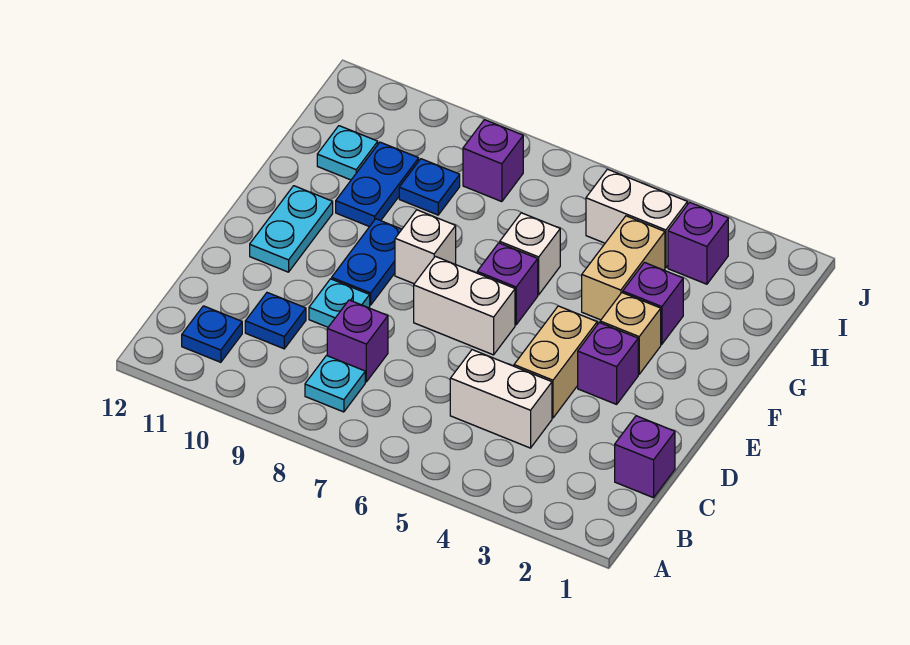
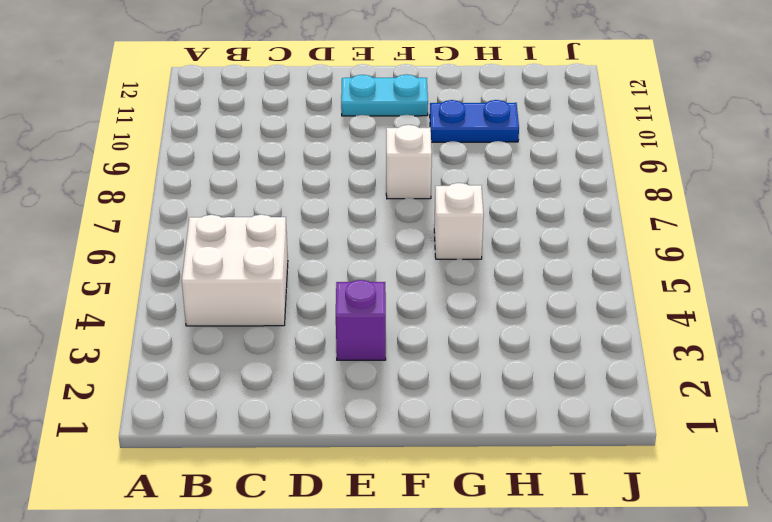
white brick B4:C5 level 1 -> white brick C4:C5 level 1
none -> cyan plate B8 level 1
none -> blue plate B11 level 1
none -> purple brick C1 level 1

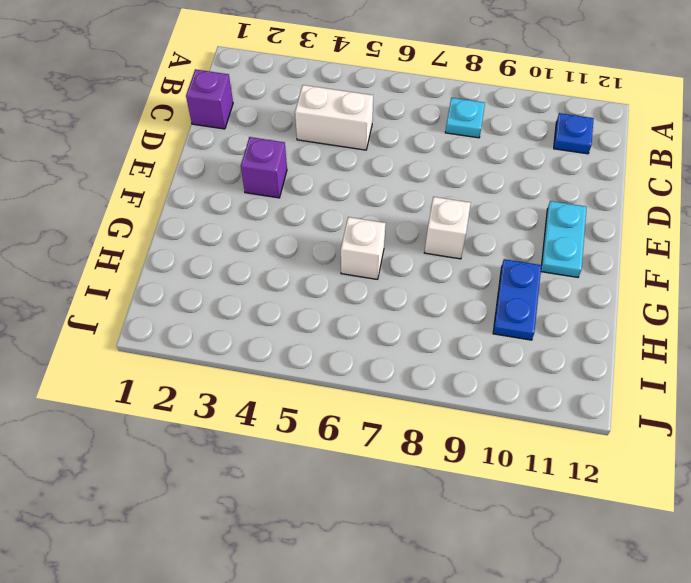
none -> purple brick C8 level 1
none -> blue plate C10 level 1
none -> tan brick D4:E4 level 1

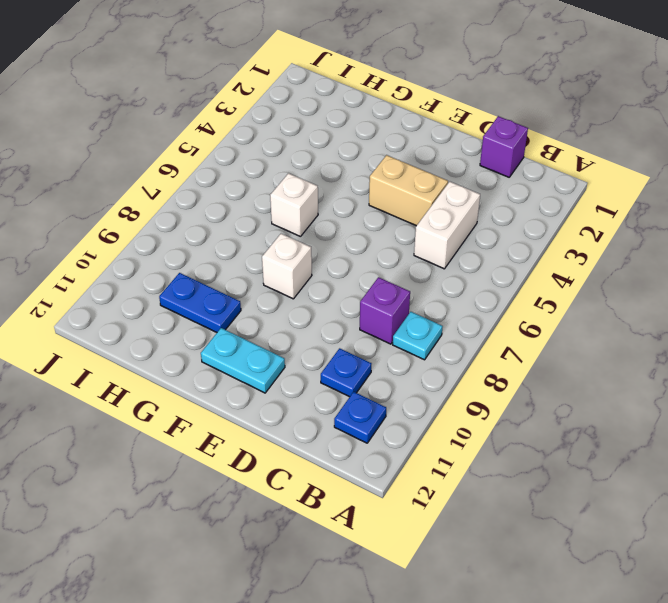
none -> cyan plate D9 level 1
none -> purple brick E3 level 1
none -> white brick E6:E7 level 1

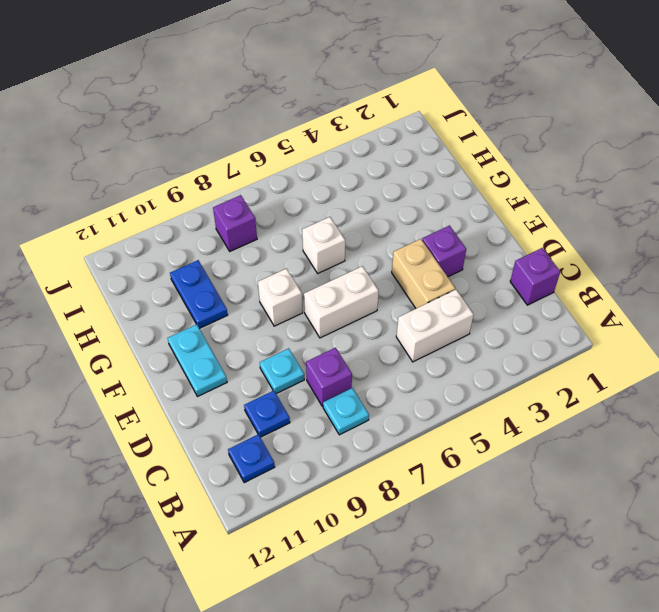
none -> blue plate E9:F9 level 1
none -> tan brick F3 level 1
none -> purple brick F6 level 1

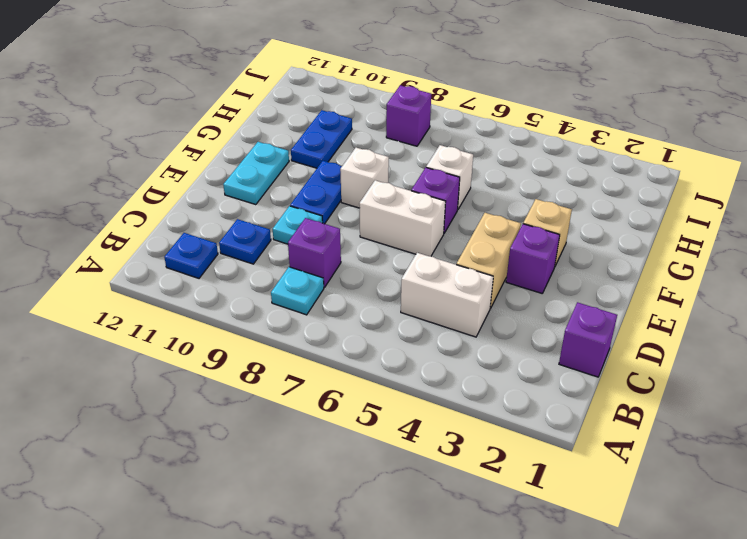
none -> purple brick G3 level 1
none -> tan brick G4:H4 level 1
none -> blue plate H9 level 1

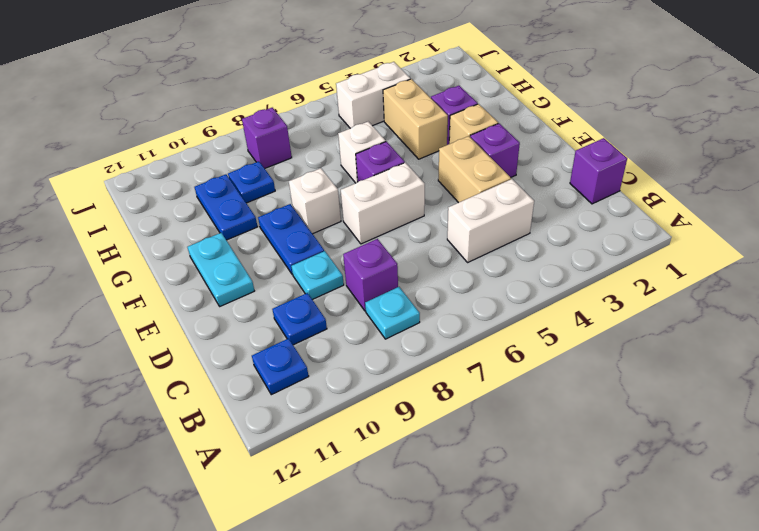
none -> cyan plate H11 level 1
none -> purple brick I3 level 1

